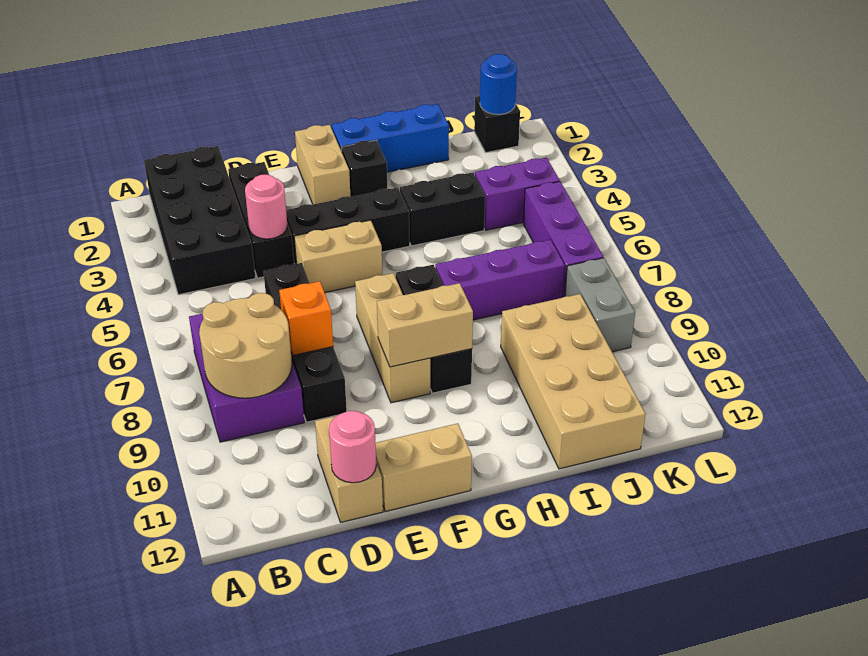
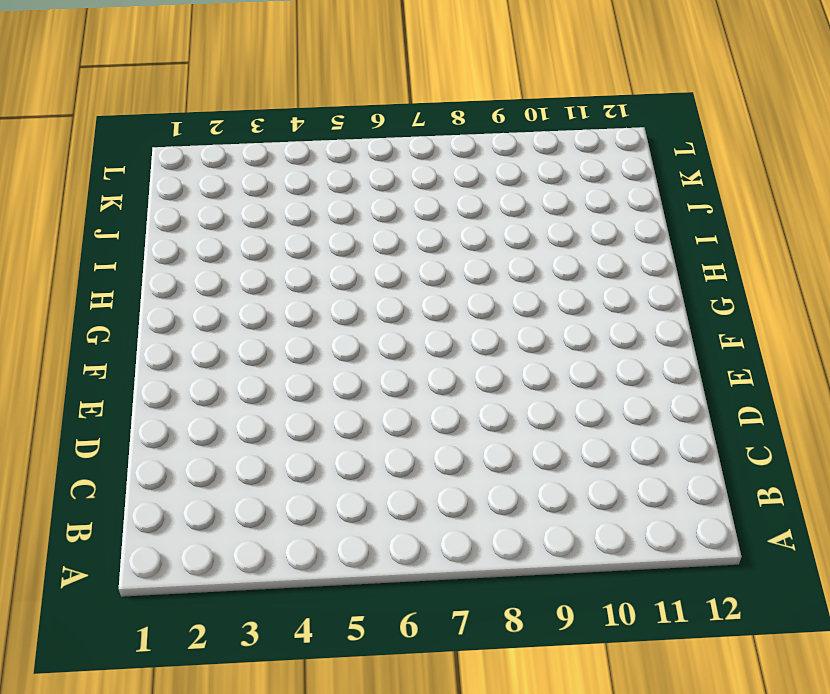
none -> black brick B1:C4 level 1
none -> purple brick B7:C9 level 1
none -> black brick D2:D4 level 1

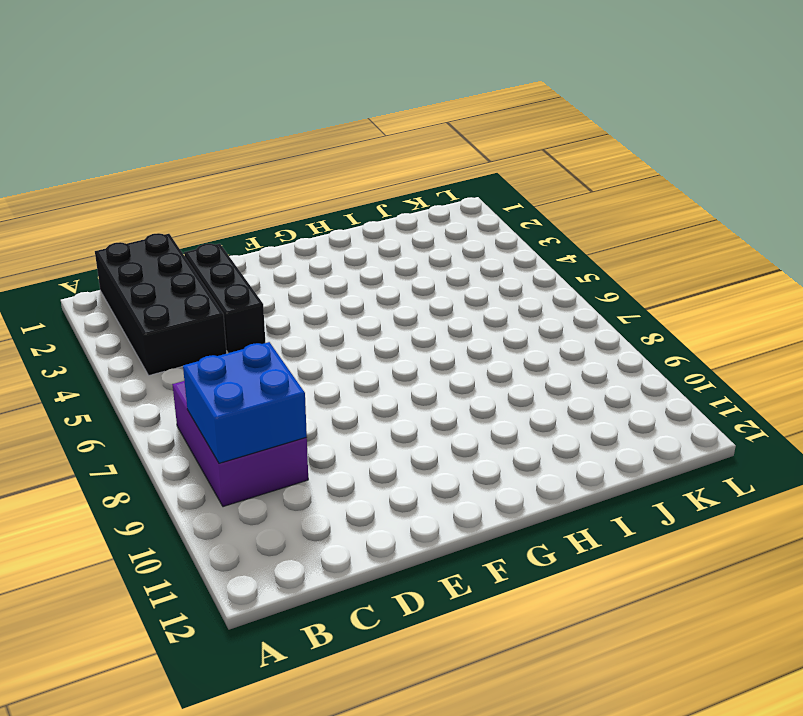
blue brick B8:C9 level 2 -> tan round brick B8:C9 level 2
none -> black brick D6:D9 level 1
none -> tan brick D11:D12 level 1
none -> black brick E4:G4 level 1

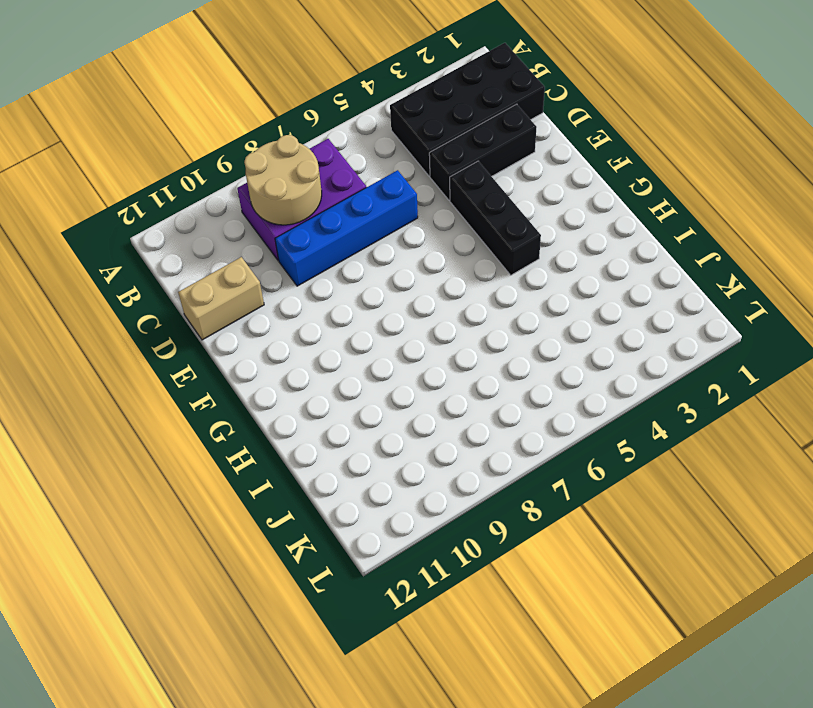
blue brick D6:D9 level 1 -> black brick D6:D9 level 1
none -> tan brick E5:F5 level 1
none -> tan brick E12:F12 level 1
none -> tan brick F1:F2 level 1

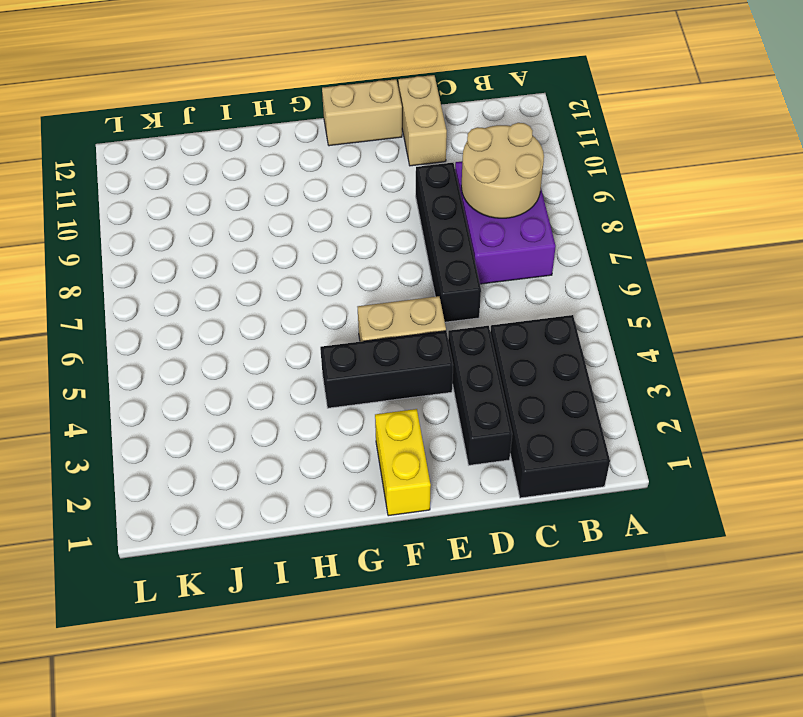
yellow brick F1:F2 level 1 -> tan brick F1:F2 level 1
none -> tan brick F7:F9 level 1
none -> blue brick G1:I1 level 1
none -> black brick G2 level 1

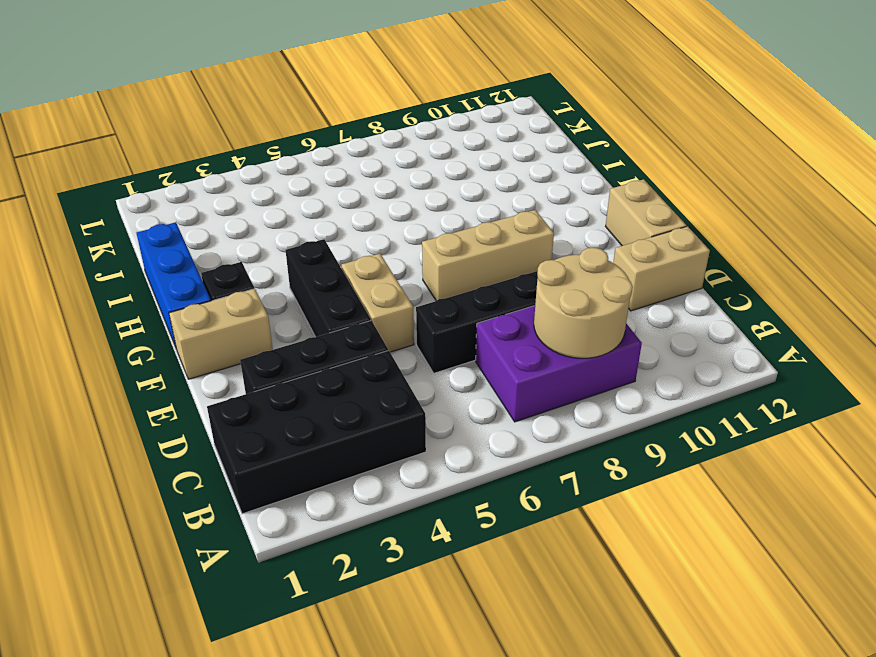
none -> black brick G7:G9 level 1
none -> black brick H4:I4 level 1
none -> purple brick H7:J7 level 1

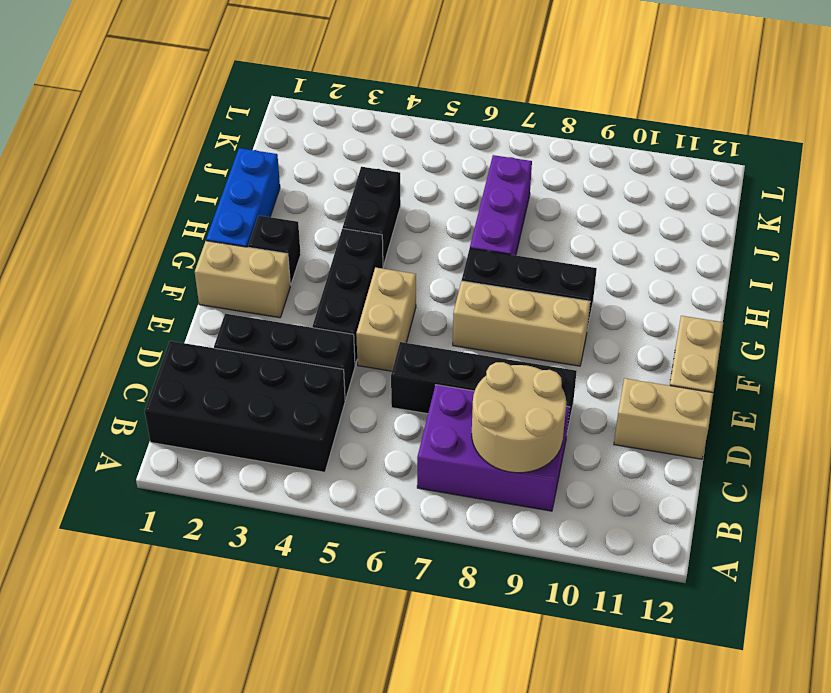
none -> tan brick I9:J12 level 1
none -> purple brick J4:K4 level 1
none -> black brick K1 level 1

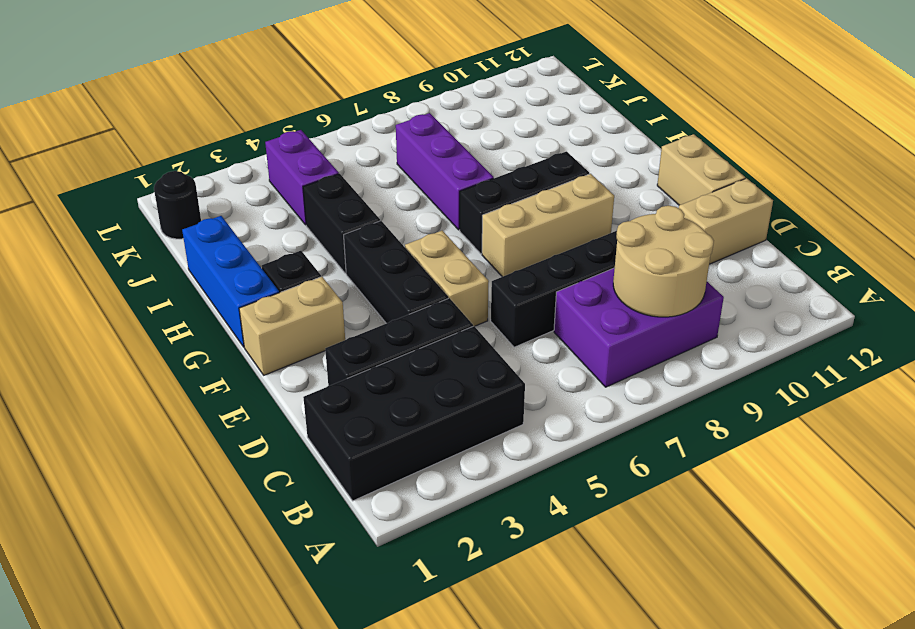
black round brick K1 level 1 -> black brick K1 level 1
none -> tan brick I9:J12 level 1
none -> purple brick K5:K7 level 1
none -> grey brick K8:K9 level 1

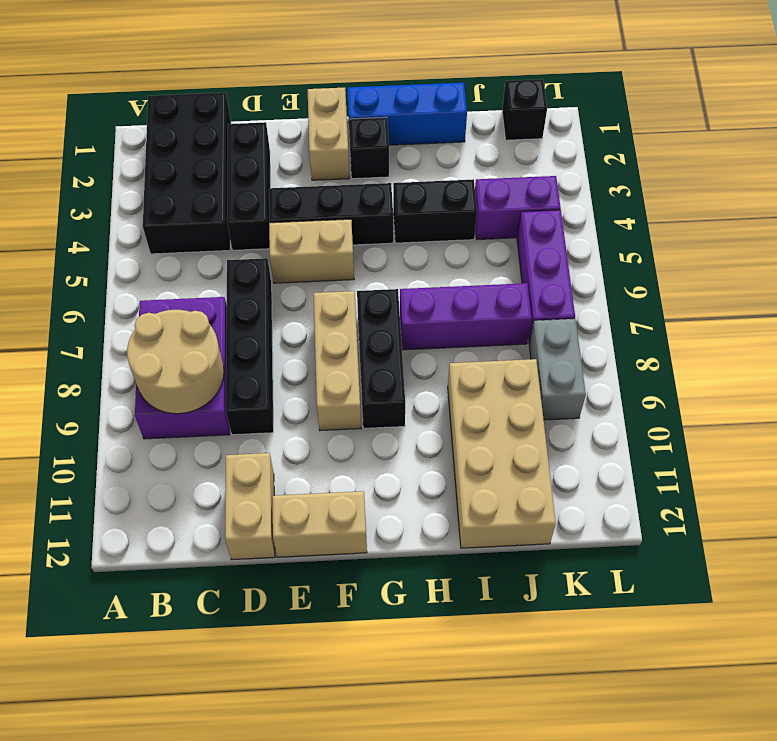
none -> pink round brick D4 level 2
none -> orange brick D8 level 2
none -> pink round brick D12 level 2

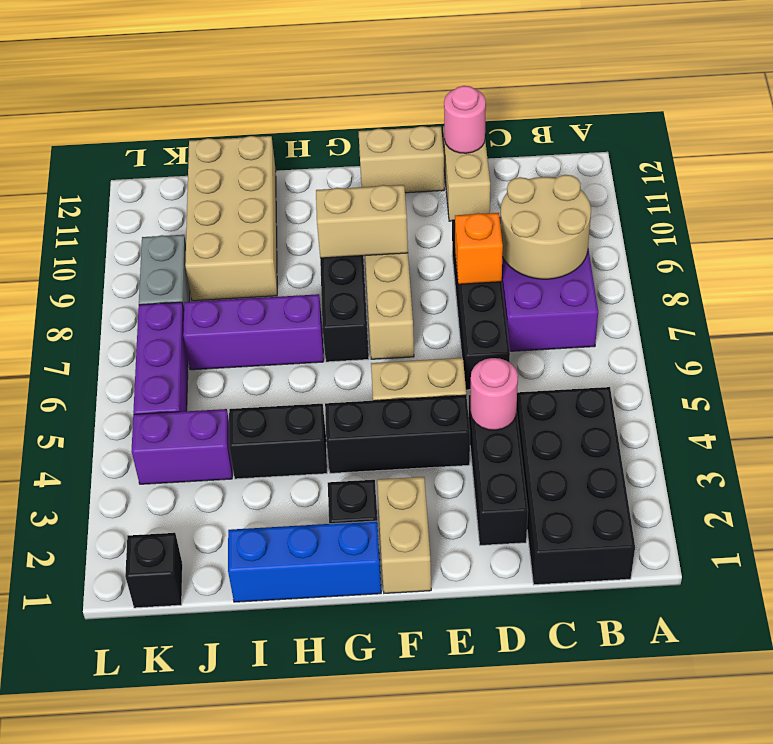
none -> blue round brick K1 level 2

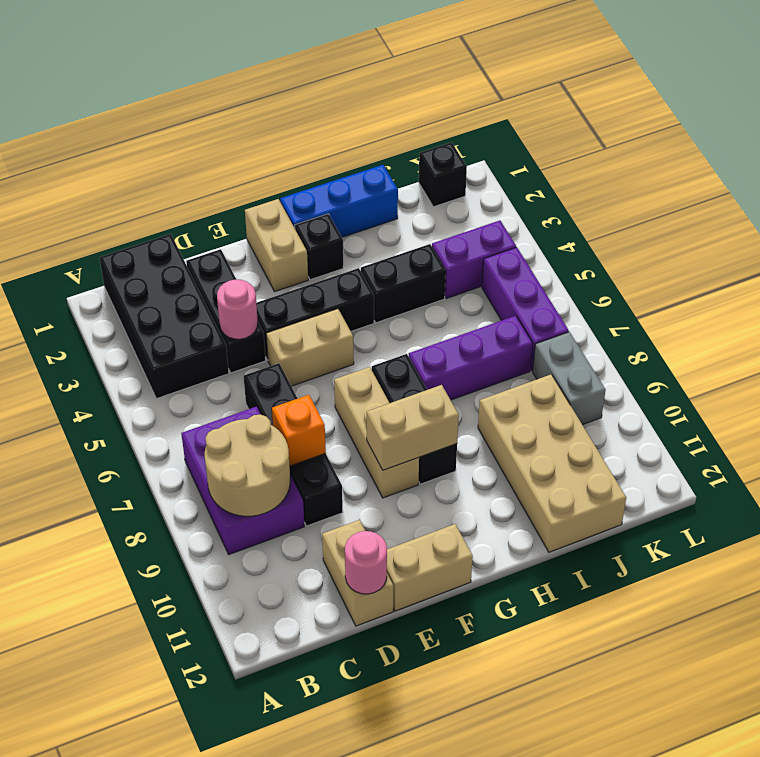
none -> blue round brick K1 level 2

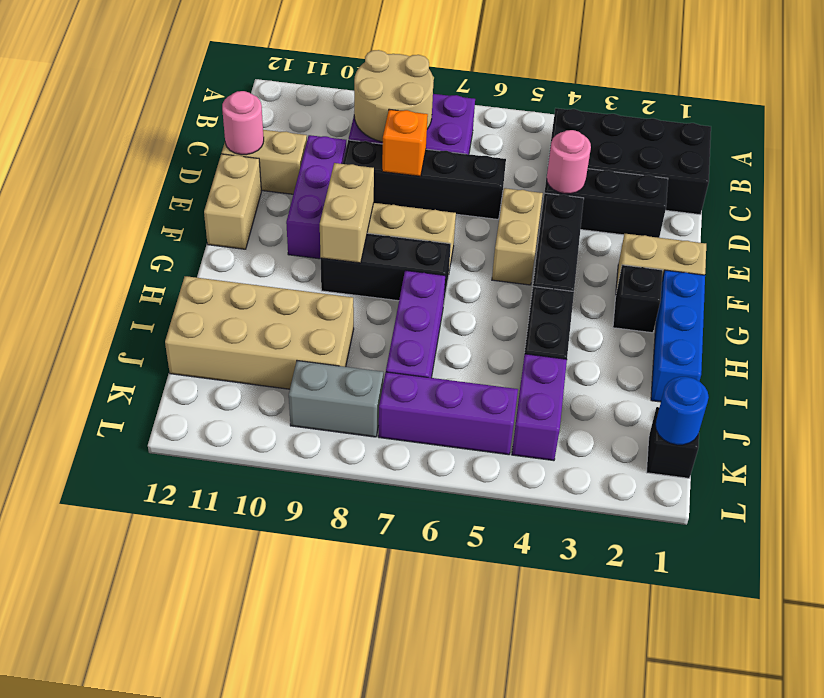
purple brick D10:F10 level 1 -> none

